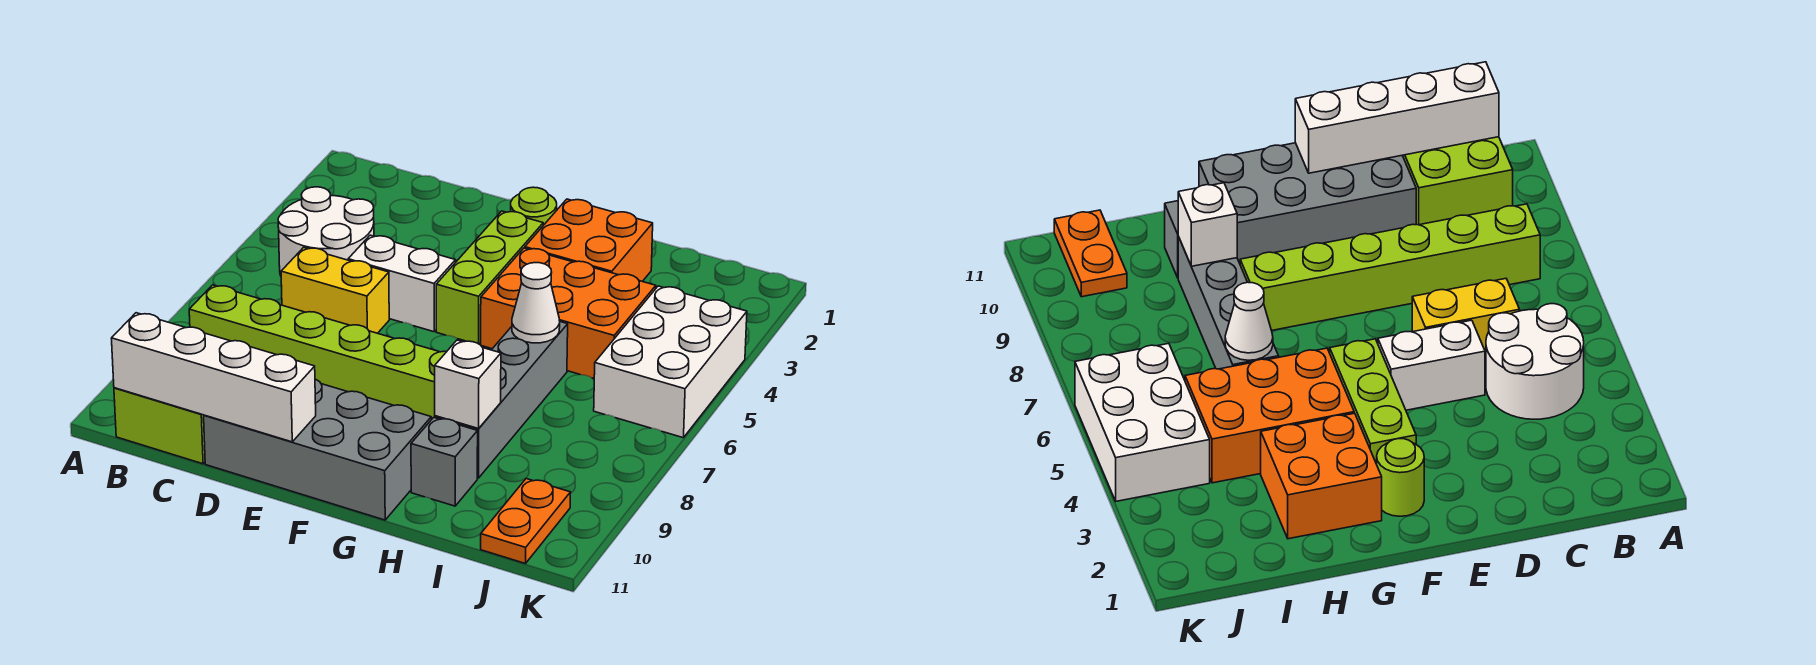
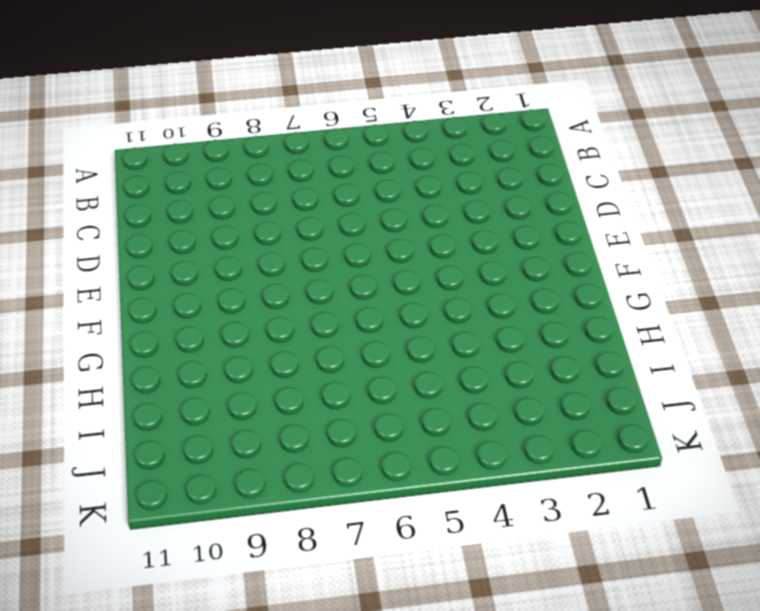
none -> white round brick B4:C5 level 1
none -> lime brick B8:G8 level 1
none -> lime brick B10:C11 level 1

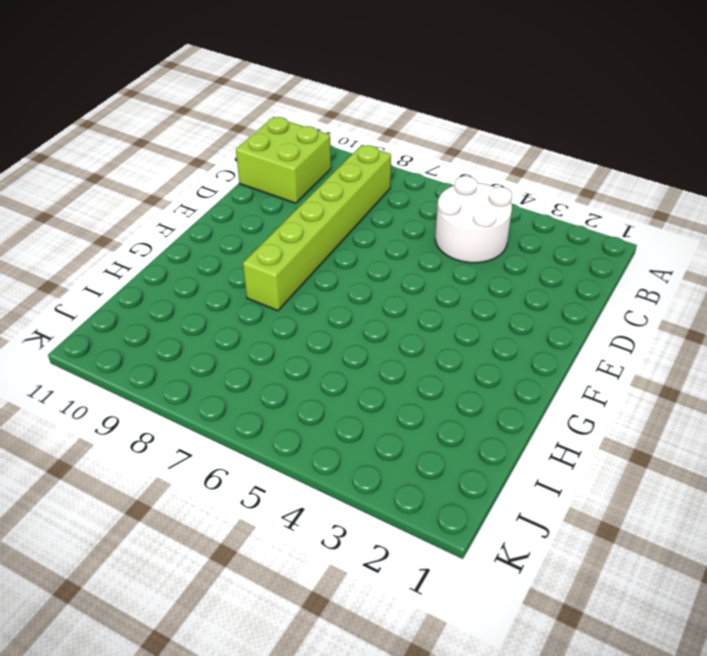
none -> yellow brick C6:D6 level 1
none -> white brick D5:E5 level 1
none -> grey brick D10:G11 level 1

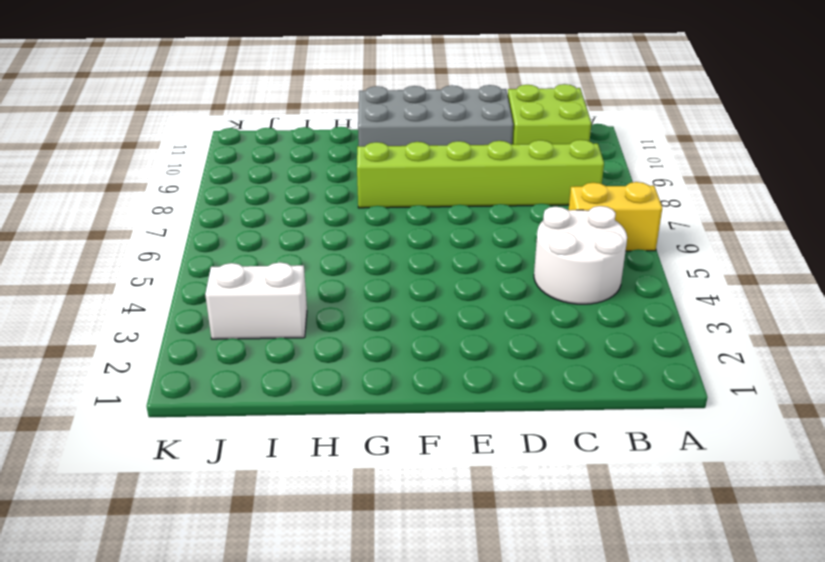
yellow brick A6:B6 level 1 -> yellow brick C6:D6 level 1
white brick I3:J3 level 1 -> white brick D5:E5 level 1
none -> lime round brick F2 level 1
none -> lime brick F3:F5 level 1
none -> orange brick G2:H3 level 1

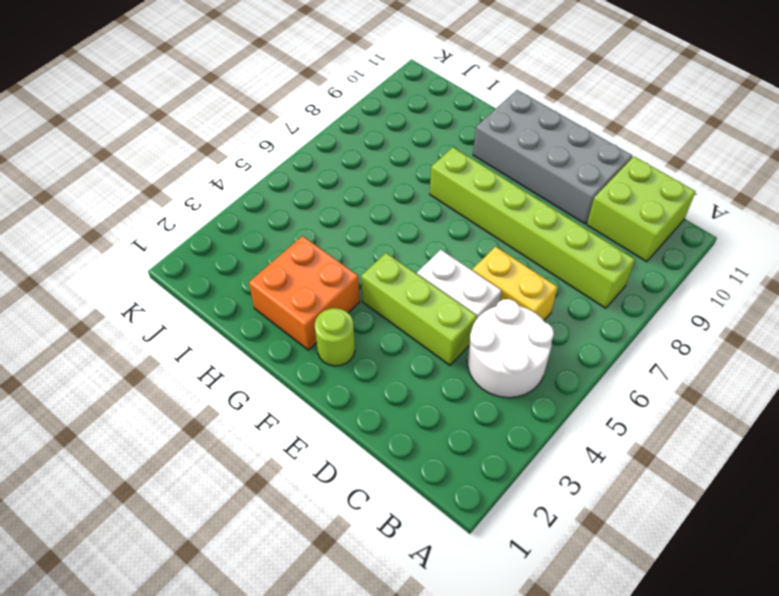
lime brick D4:F4 level 1 -> lime brick F3:F5 level 1
none -> orange brick G4:I5 level 1
none -> grey brick H6:H9 level 1
none -> grey brick H10 level 1

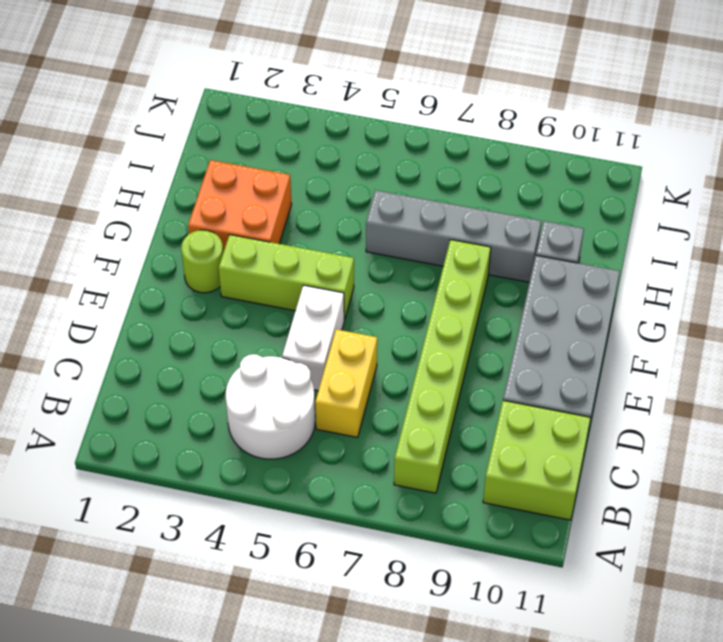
none -> orange brick G4:I5 level 1
none -> white brick J4:K6 level 1
none -> orange plate J10:J11 level 1

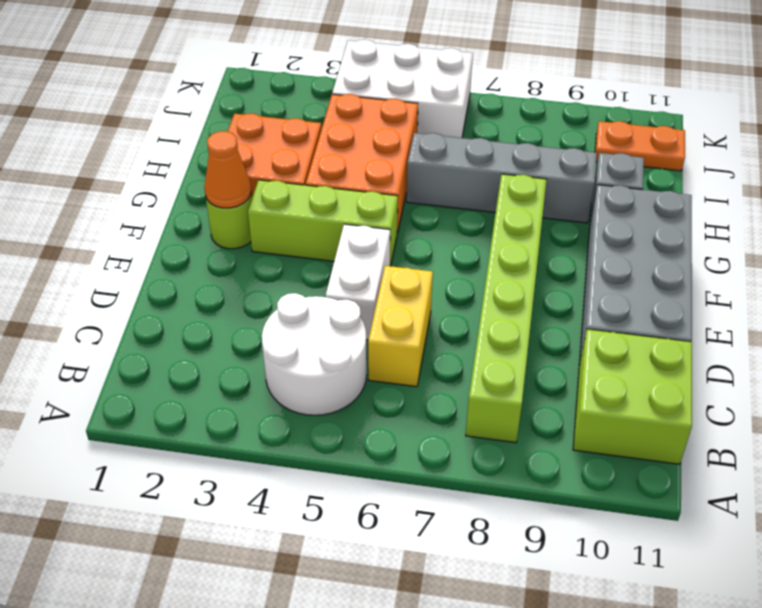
orange cone F2 level 2 -> none
none -> white brick B11:E11 level 2
none -> white cone H6 level 2
none -> white brick H9 level 2

